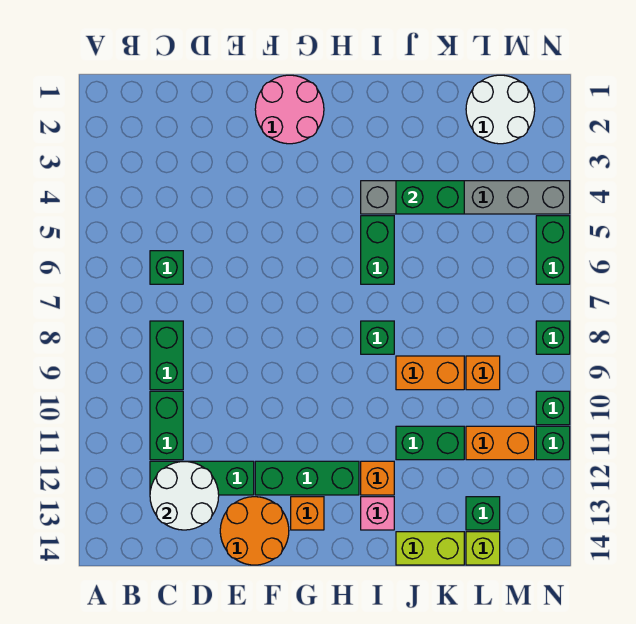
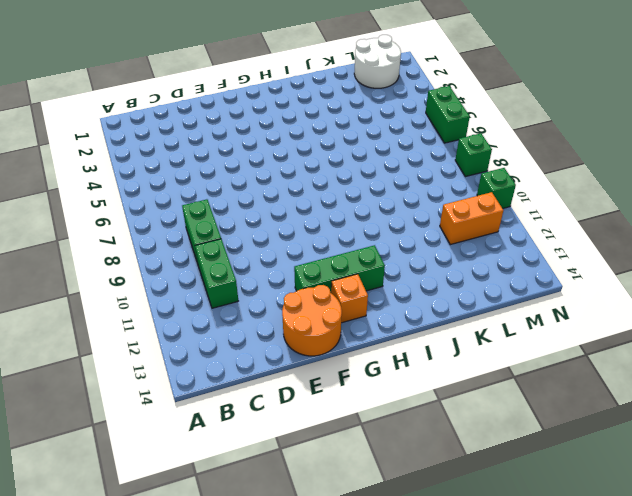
none -> green brick C6 level 1
none -> green brick C12:E12 level 1
none -> pink round brick F1:G2 level 1

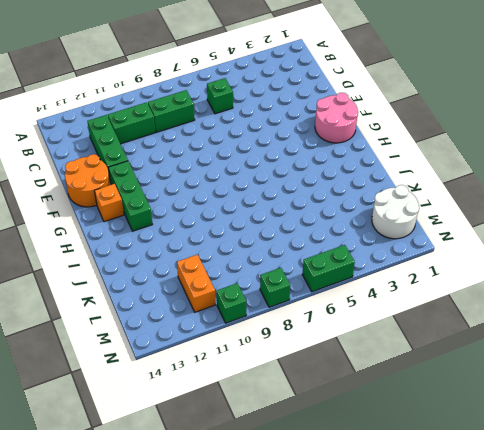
none -> grey brick I4:N4 level 1
none -> green brick I5:I6 level 1
none -> green brick I8 level 1

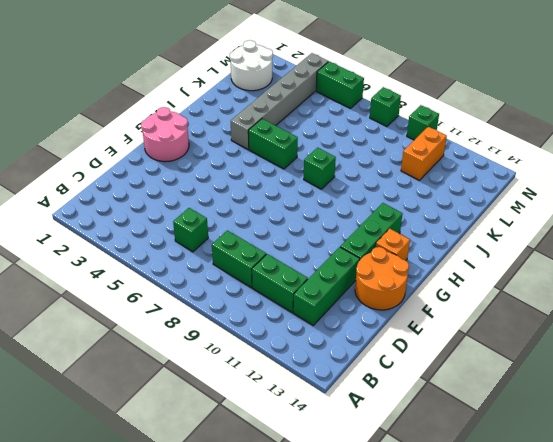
none -> orange brick I12 level 1
none -> pink brick I13 level 1
none -> orange brick J9:K9 level 1

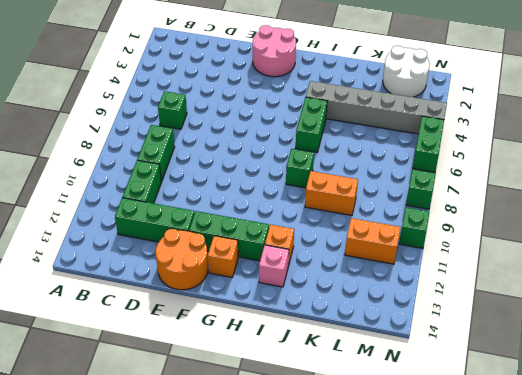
none -> green brick J11:K11 level 1
none -> lime brick J14:K14 level 1
none -> orange brick L9 level 1

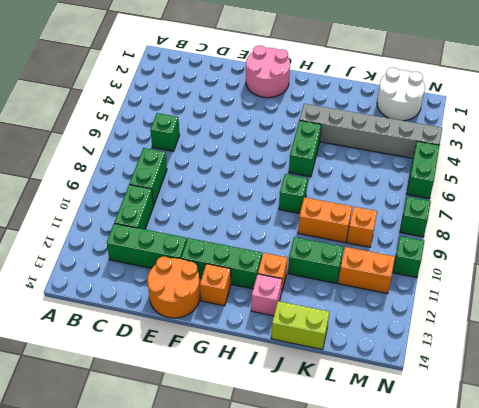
none -> green brick L13 level 1
none -> lime brick L14 level 1
none -> green brick N11 level 1

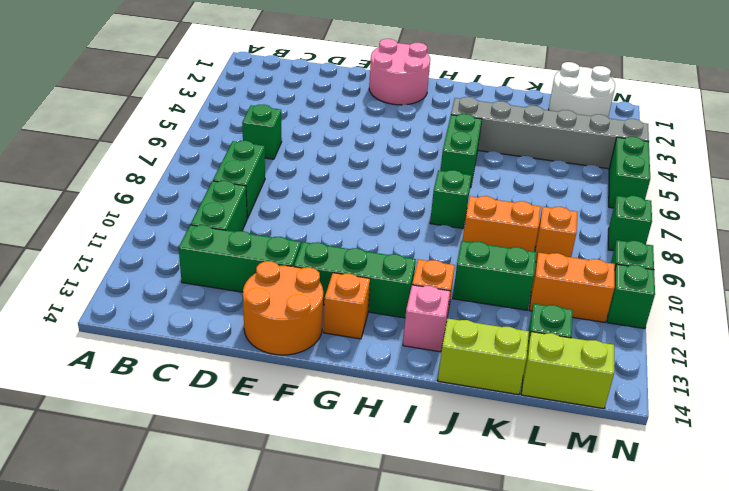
lime brick L14:M14 level 1 -> lime brick L14 level 1
none -> white round brick C12:D13 level 2
none -> green brick J4:K4 level 2

